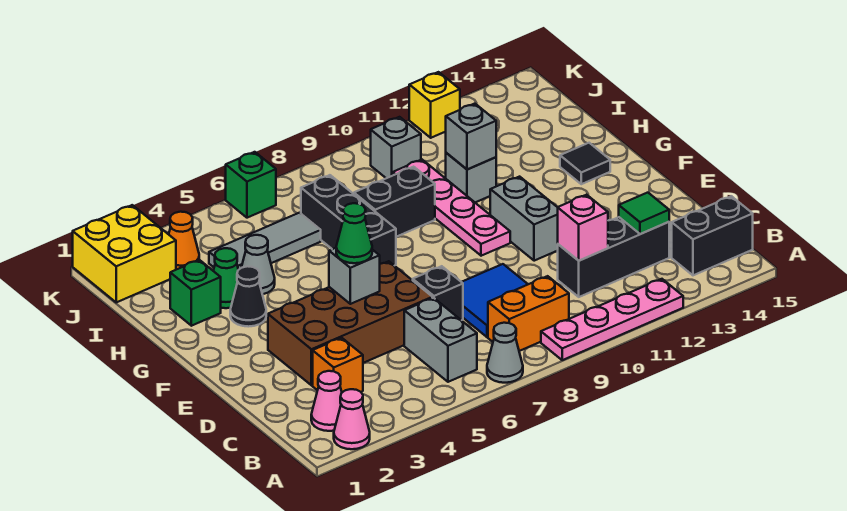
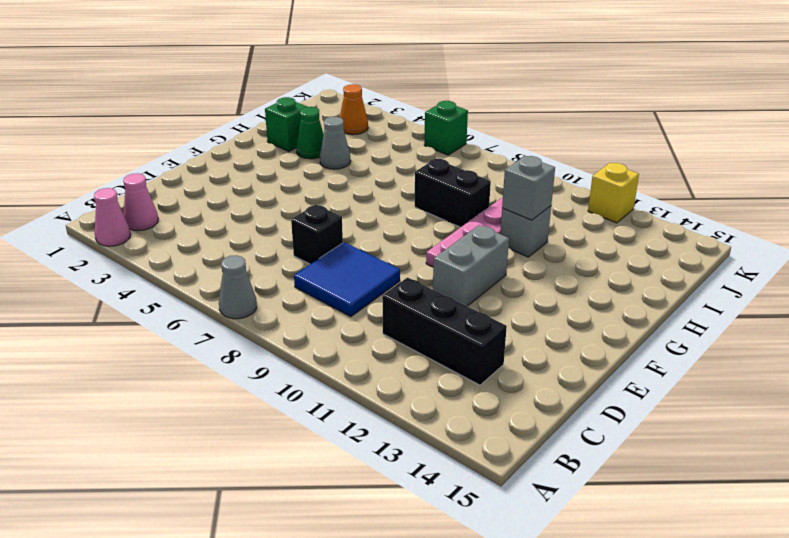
none -> pink plate A9:A12 level 1
none -> grey brick B6:C6 level 1
none -> orange brick B8:B9 level 1
none -> black brick B14:B15 level 1

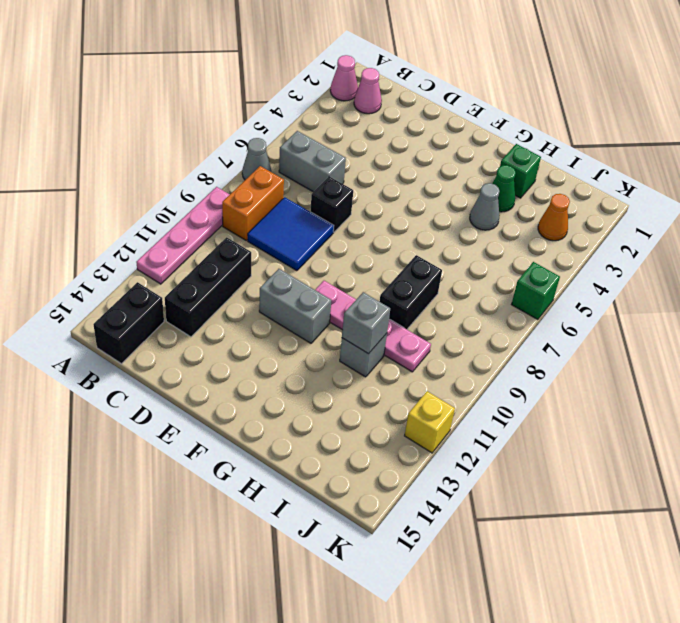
none -> orange brick C3 level 1
none -> brown brick D3:E6 level 1
none -> black cone G3 level 1
none -> black brick G7:I7 level 1

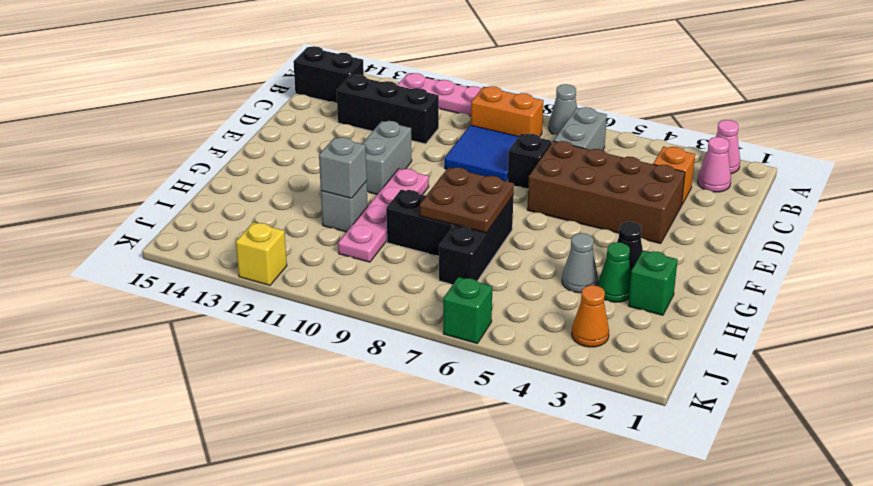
brown plate G7:H8 level 2 -> none
none -> black tile G14 level 1
none -> grey tile I4:I6 level 1
none -> yellow brick J1:K2 level 1
none -> grey brick J10 level 1

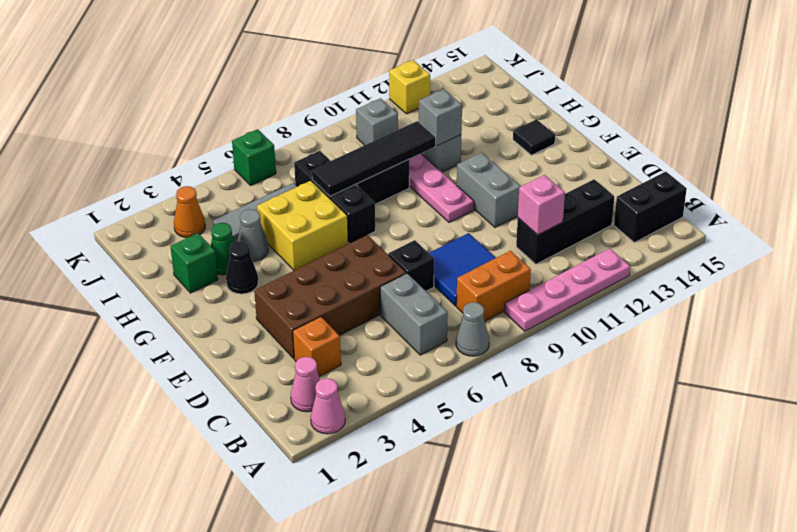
yellow brick G5:H6 level 1 -> yellow brick J1:K2 level 1
black tile H7:H10 level 2 -> none
none -> green tile C13 level 2
none -> grey brick E5 level 2
none -> green cone E5 level 3

